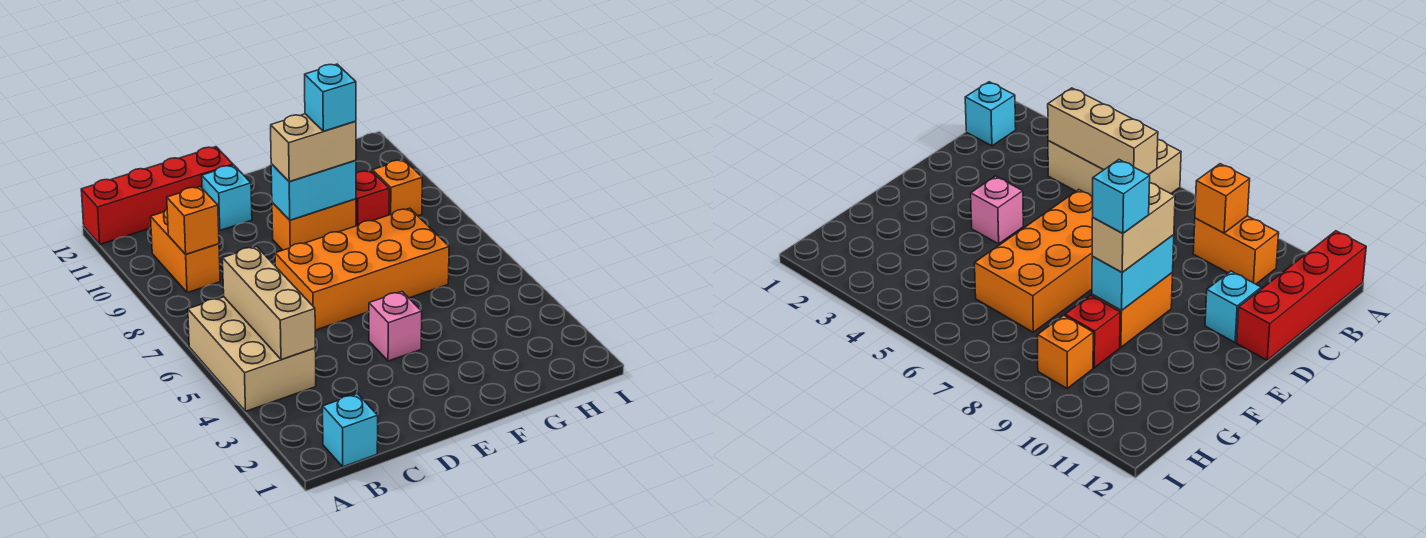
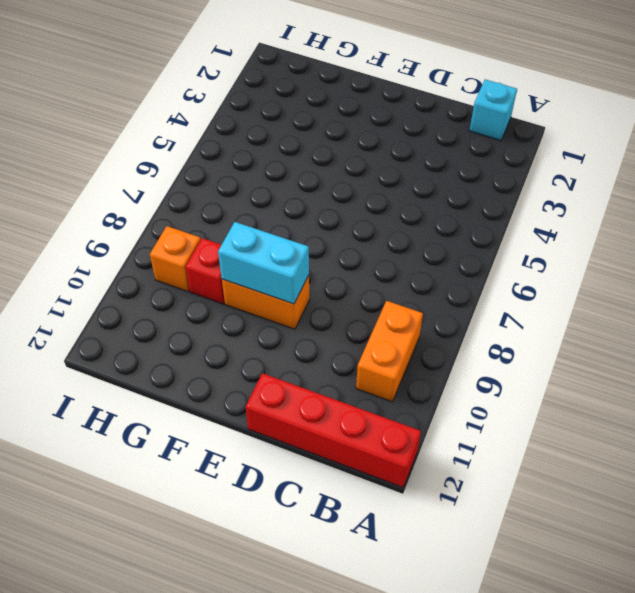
none -> tan brick A4:B6 level 1
none -> orange brick D6:G7 level 1
none -> cyan brick D11 level 1

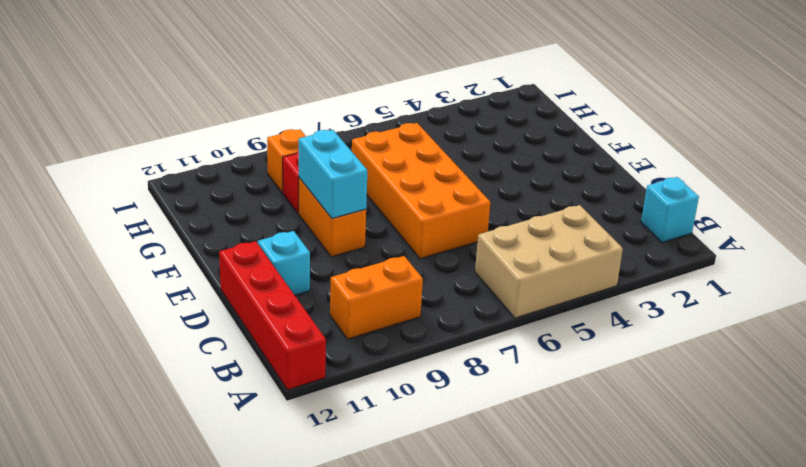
none -> pink brick E4 level 1
none -> tan brick B4:B6 level 2
none -> orange brick B9 level 2

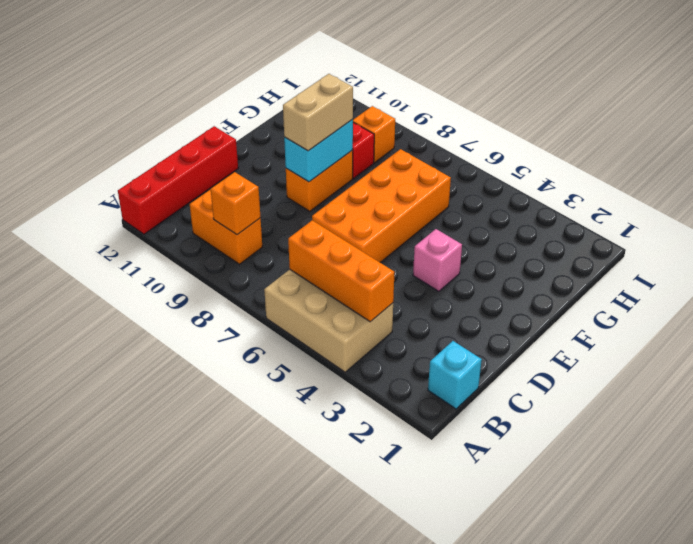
orange brick B4:B6 level 2 -> tan brick B4:B6 level 2
none -> cyan brick D11 level 1
none -> cyan brick F9 level 4

